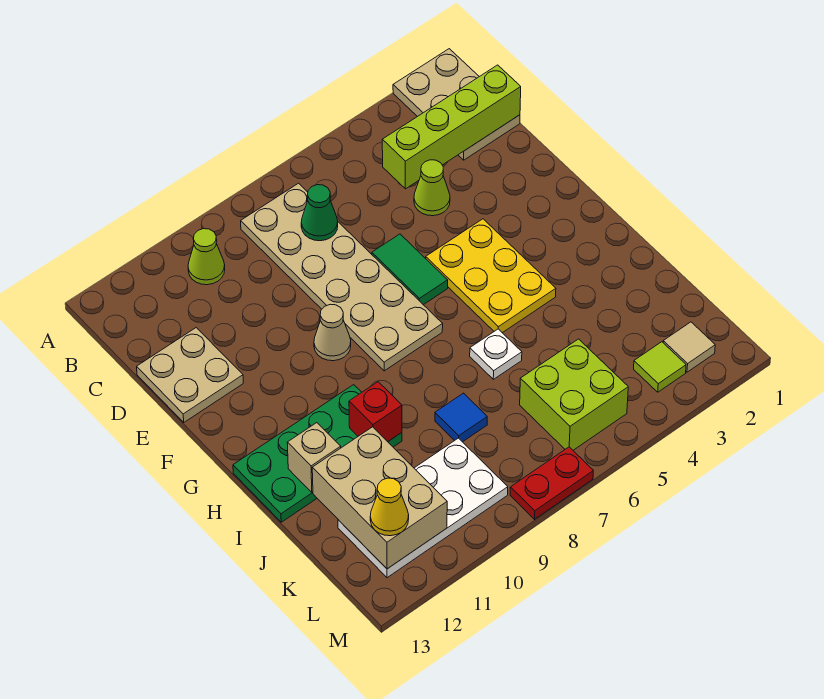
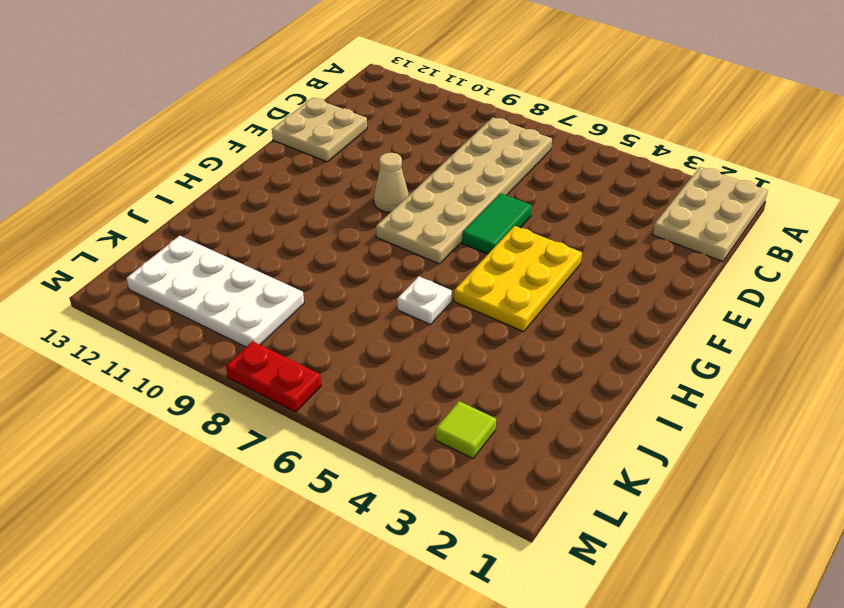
none -> lime cone B10 level 1
none -> lime cone D4 level 1
none -> green plate H10:I13 level 1

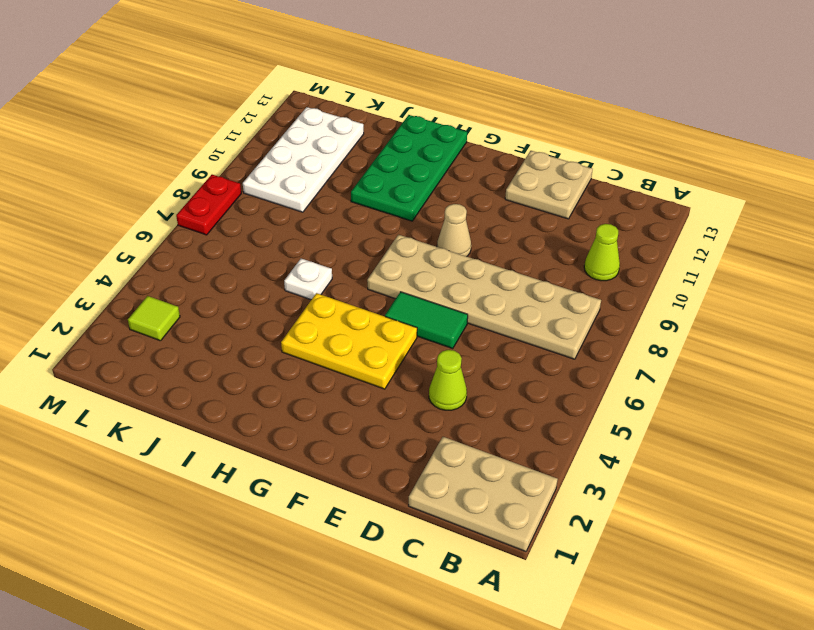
none -> blue tile J8 level 1
none -> lime brick K5:L6 level 1
none -> tan tile L2 level 1

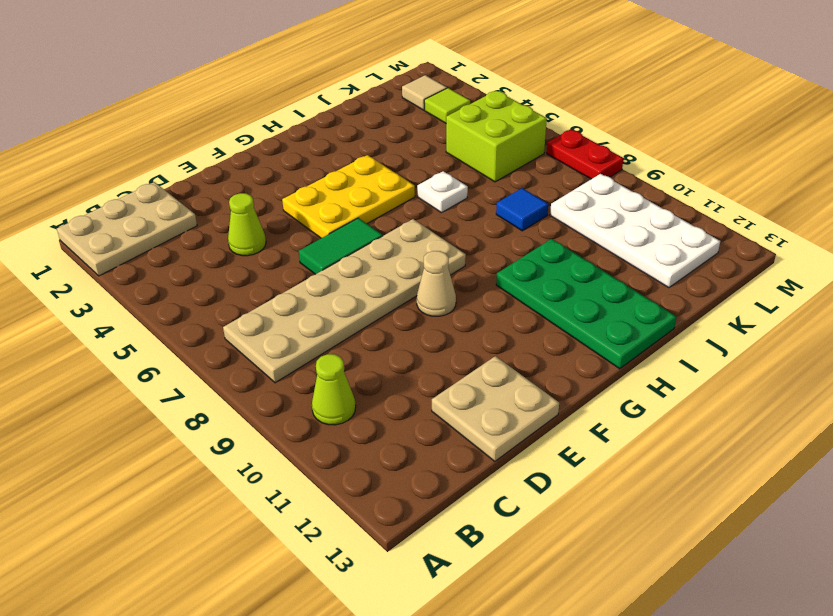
none -> lime brick C1:C4 level 2
none -> green cone C7 level 2
none -> red brick I10 level 2

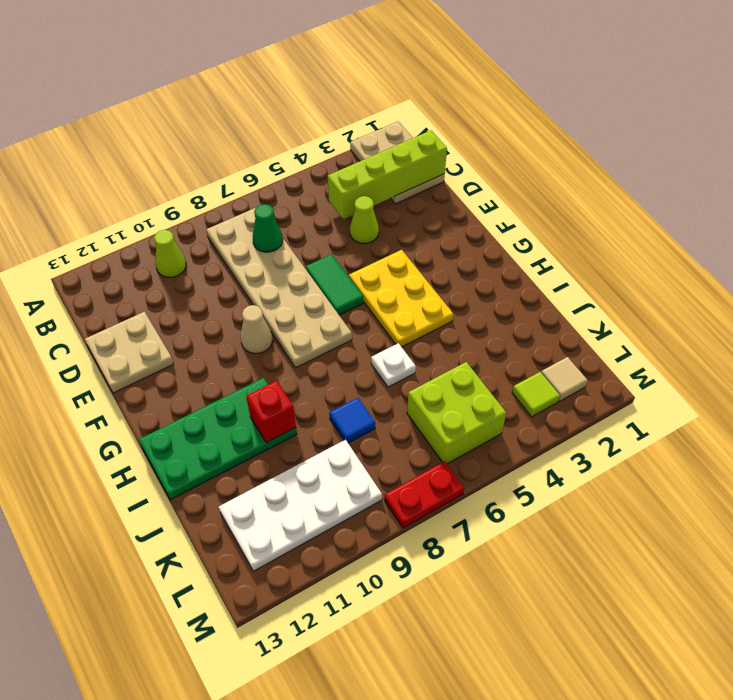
none -> tan brick I12 level 2
none -> tan brick J11:L12 level 2
none -> yellow cone L12 level 3

